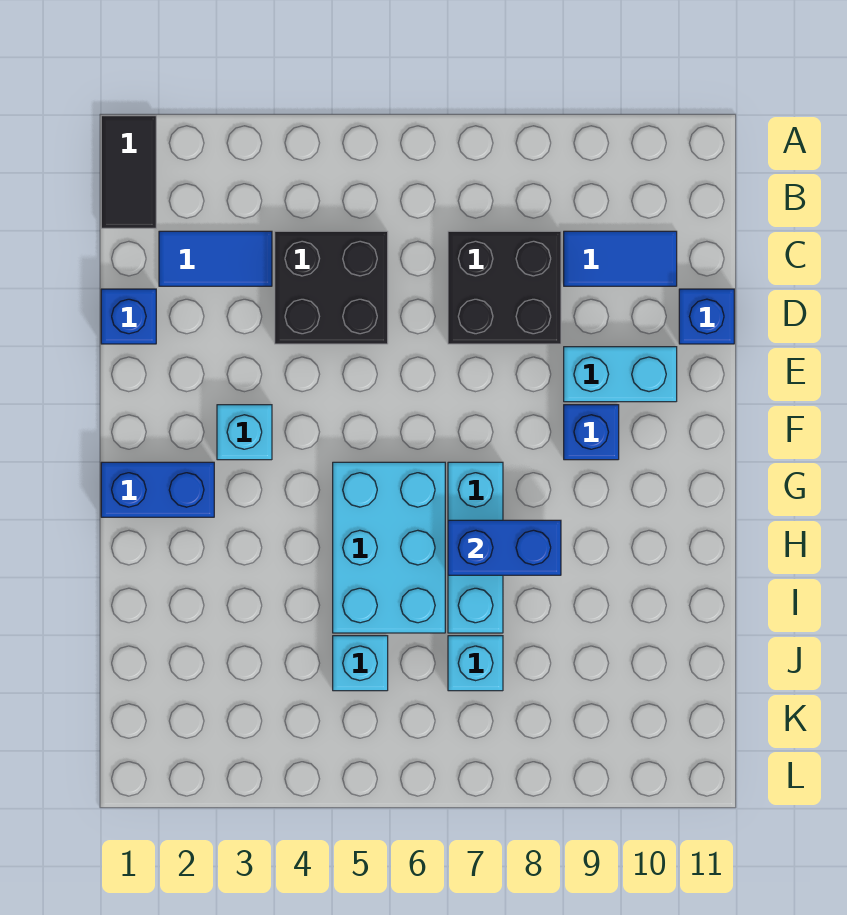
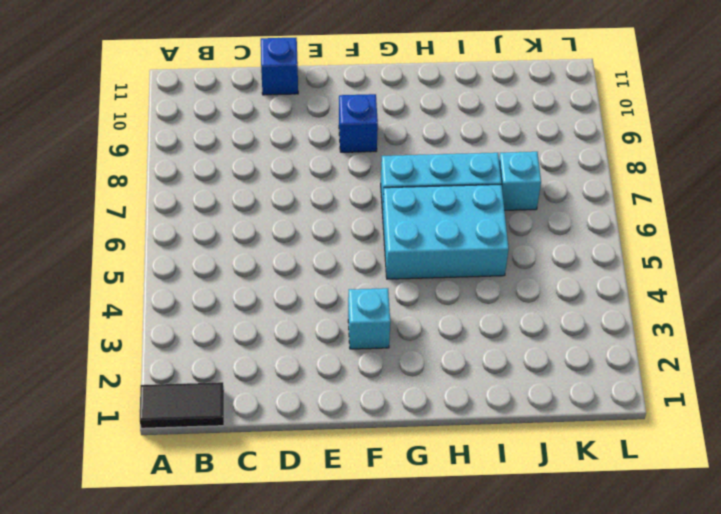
none -> blue tile C2:C3 level 1
none -> black brick C4:D5 level 1
none -> black brick C7:D8 level 1

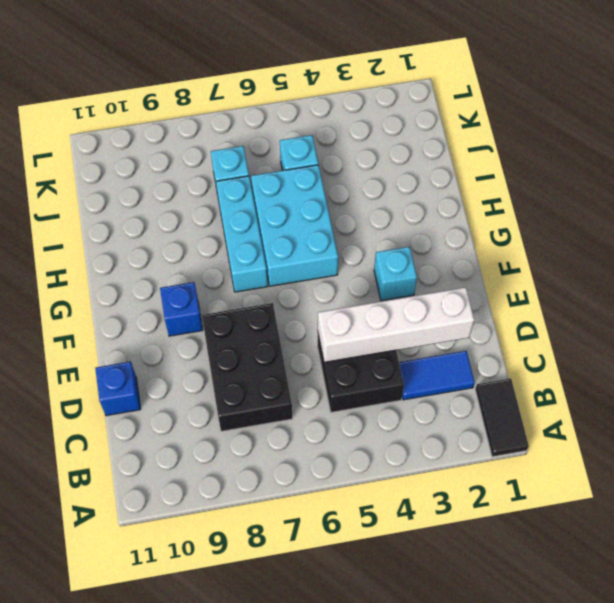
black brick C7:E8 level 1 -> black brick C7:D8 level 1
white brick D2:D5 level 2 -> none
none -> blue tile C9:C10 level 1
none -> blue brick D1 level 1
none -> cyan brick E9:E10 level 1

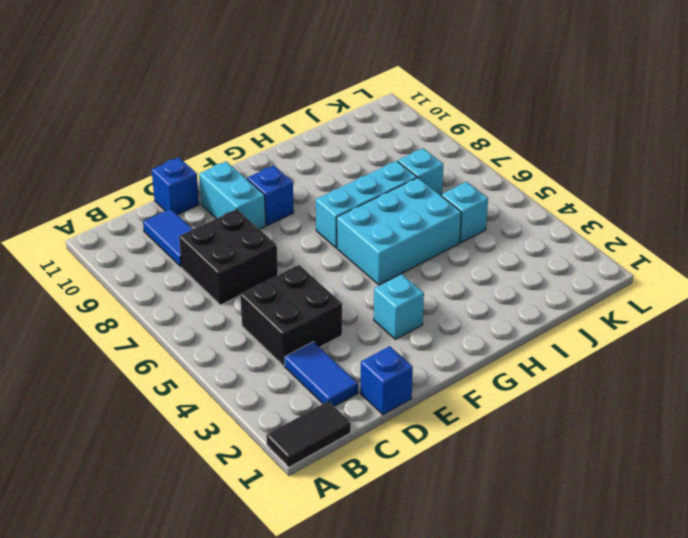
none -> blue brick G1:G2 level 1
none -> blue brick H7:H8 level 2

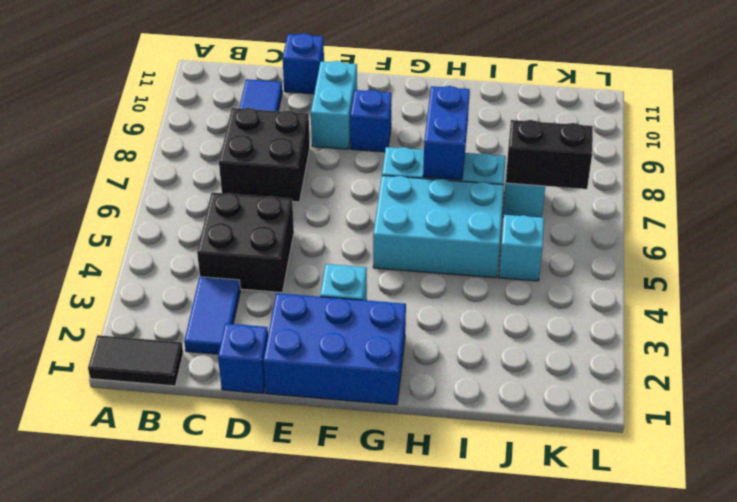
blue brick E1:G2 level 1 -> blue brick G1:G2 level 1
black brick J7:K7 level 2 -> none

